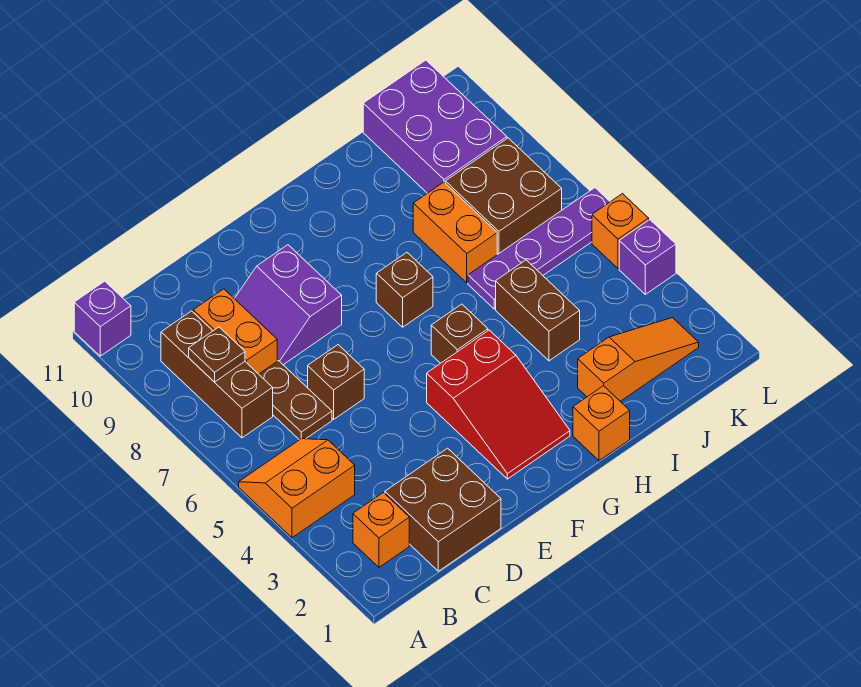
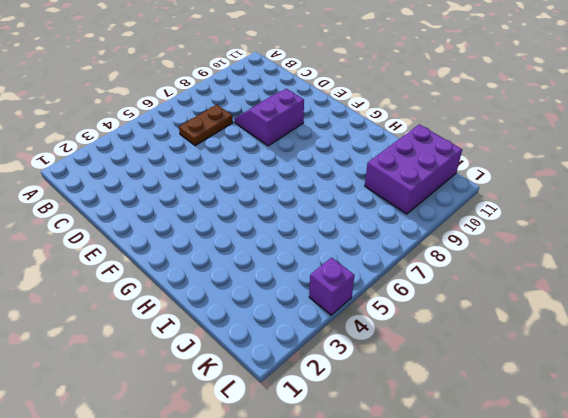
none -> orange slope A4:B5 level 1 top 4
none -> purple brick A11 level 1
none -> orange brick B2 level 1

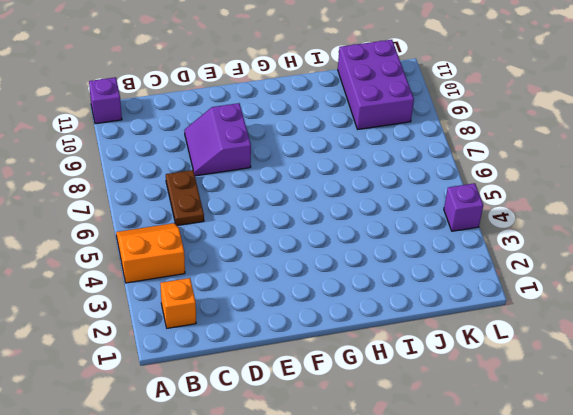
none -> brown brick B7:B9 level 1
none -> brown brick C1:D2 level 1
none -> orange brick C8:C9 level 1

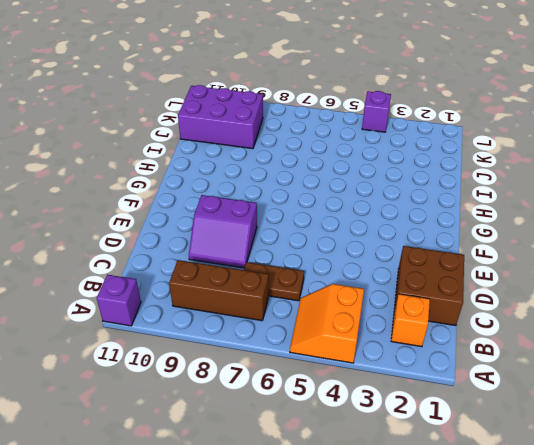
none -> orange brick C8:C9 level 1
none -> brown brick D6 level 1
none -> red slope F2:G4 level 1 top 4

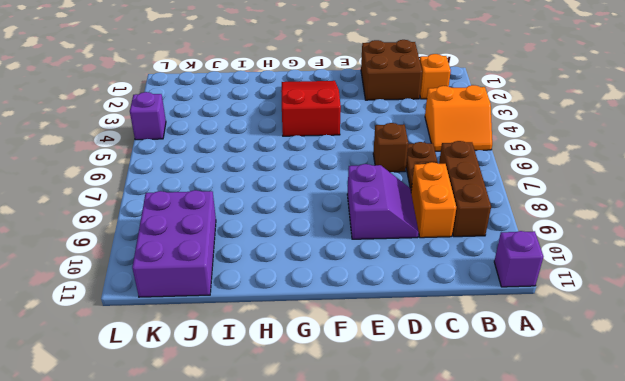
none -> brown brick G5 level 1
none -> brown brick G7 level 1
none -> orange brick H1 level 1

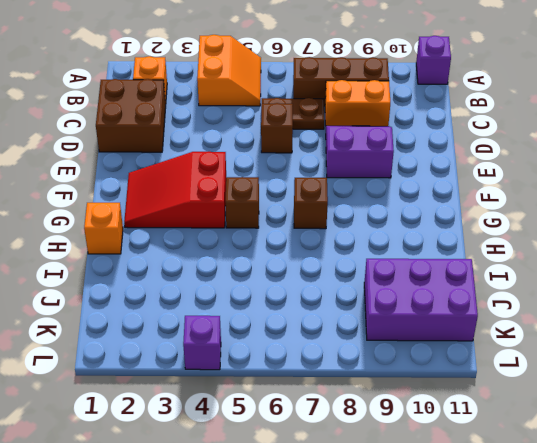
none -> orange slope I2:K2 level 1 top I
none -> brown brick I4:I5 level 1
none -> purple plate I6:L6 level 1

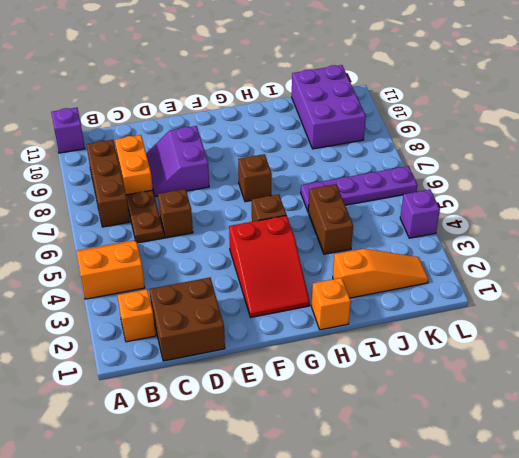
none -> orange brick I7:I8 level 1
none -> brown brick J7:K8 level 1
none -> orange brick L5 level 1

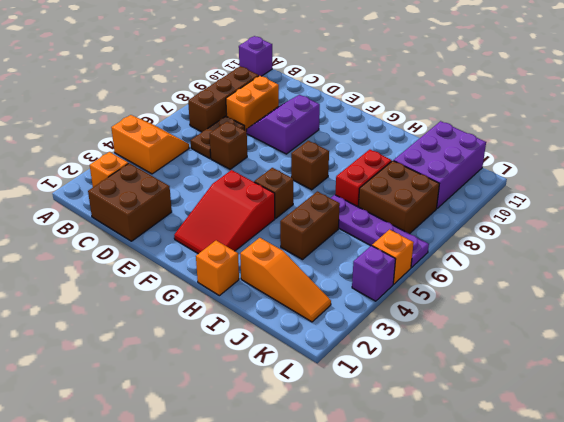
red brick I7:I8 level 1 -> orange brick I7:I8 level 1
none -> brown plate B8 level 2

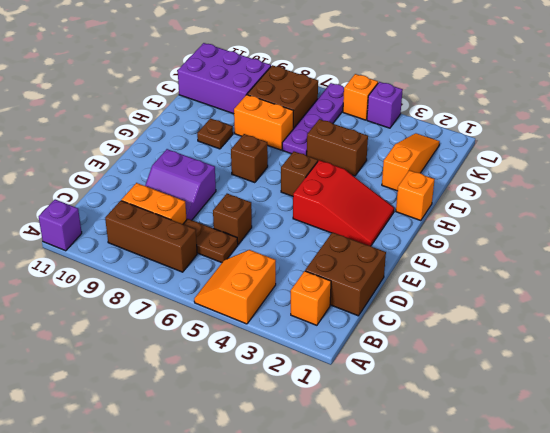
brown plate H9 level 1 -> brown plate B8 level 2

